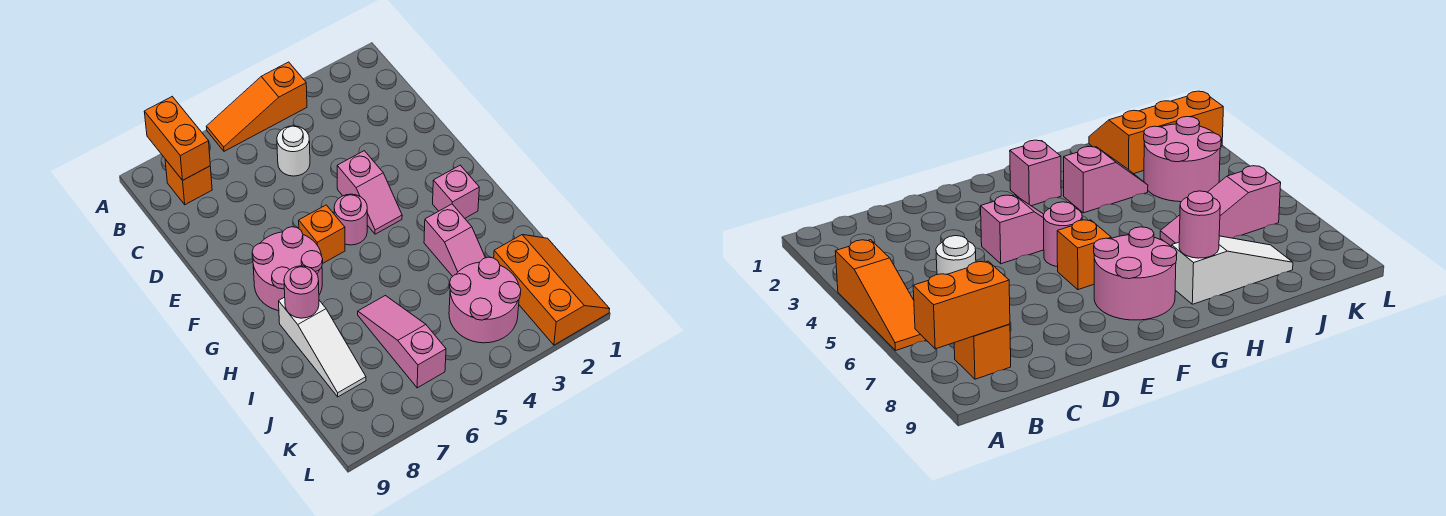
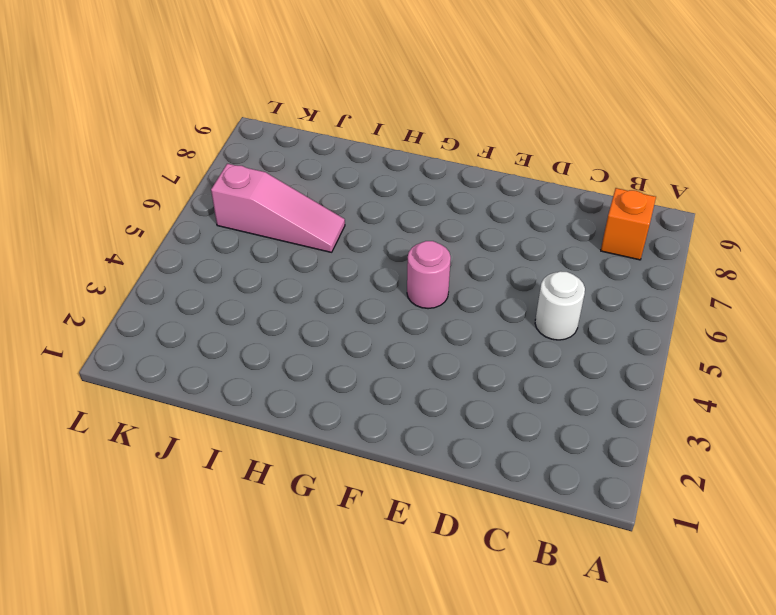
none -> orange slope A4:A6 level 1 top 4
none -> pink slope E4:F4 level 1 top E
none -> orange brick F6 level 1

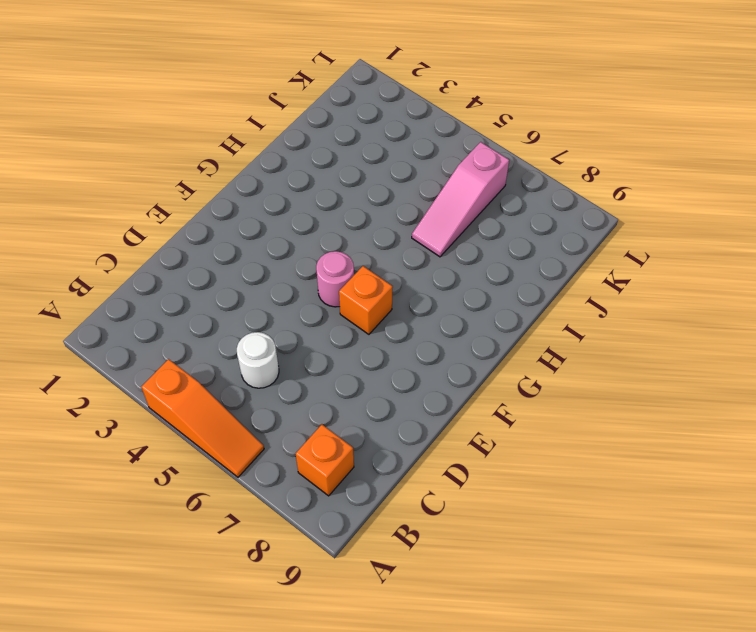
none -> pink slope E4:F4 level 1 top E
none -> pink round brick F7:G8 level 1
none -> pink brick G2 level 1

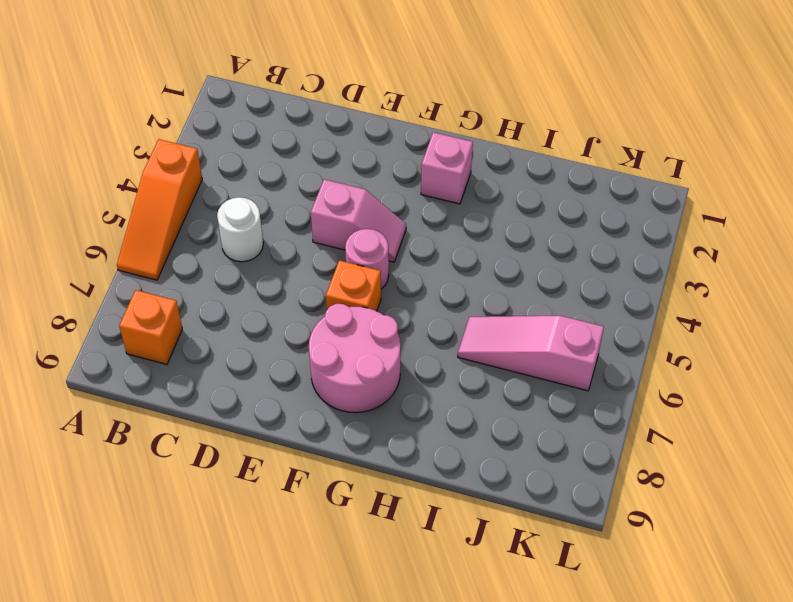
none -> pink slope H3:I3 level 1 top H
none -> white slope H8:J8 level 1 top H
none -> orange slope J1:L2 level 1 top 2

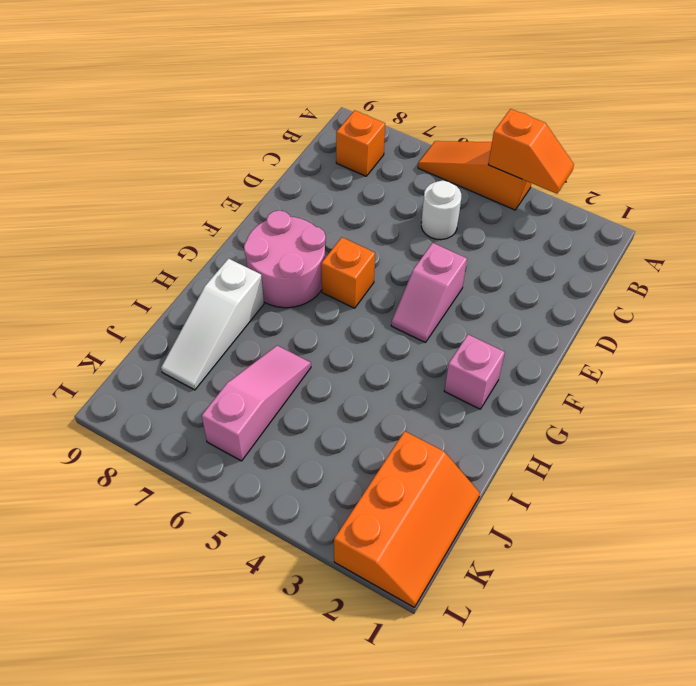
orange slope A3:A4 level 2 top 4 -> none
none -> pink round brick F5 level 1
none -> pink slope H3:I3 level 1 top H
none -> pink round brick J3:K4 level 1

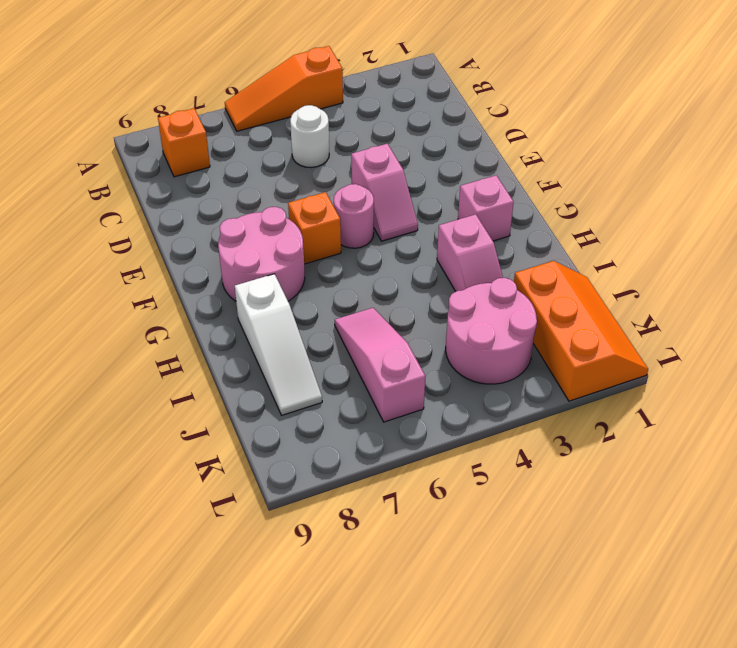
none -> orange brick A8:B8 level 2
none -> pink round brick H8 level 2

